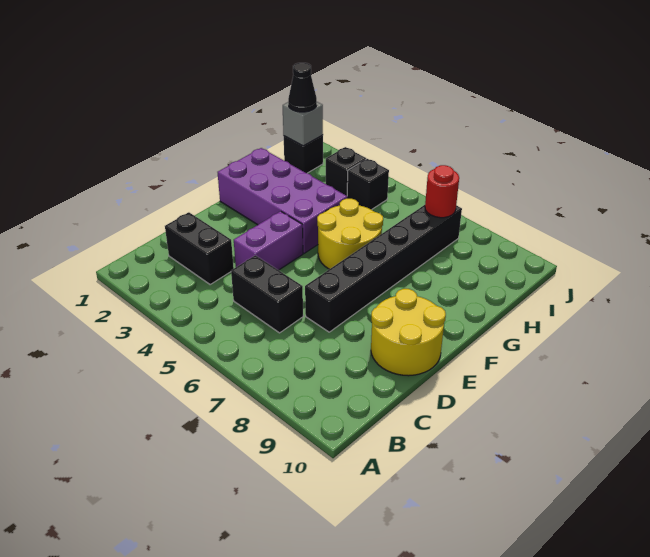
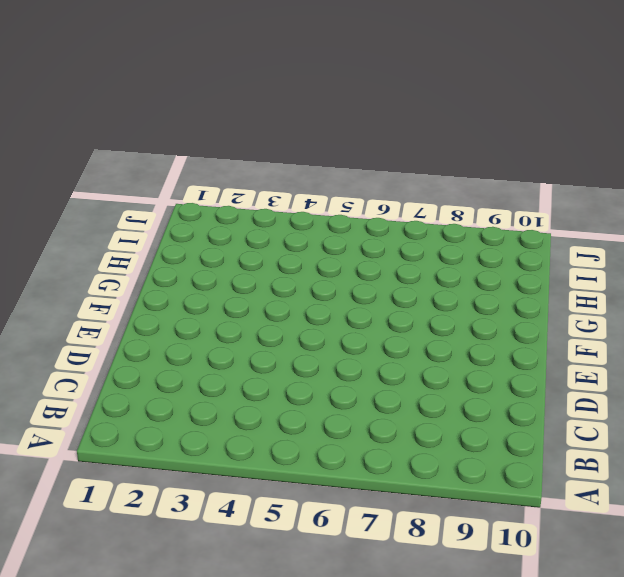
none -> black brick C2:C3 level 1
none -> black brick C5:C6 level 1
none -> purple brick D4:E4 level 1

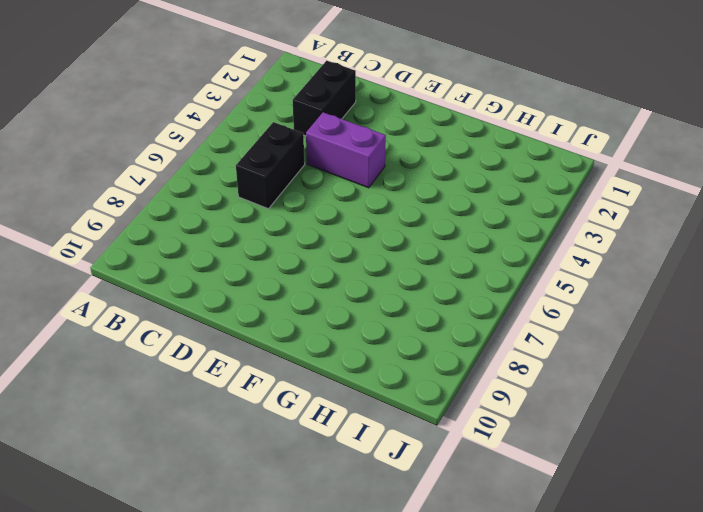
none -> black brick D7:I7 level 1
none -> yellow round brick D9:E10 level 1
none -> purple brick F1:G4 level 1

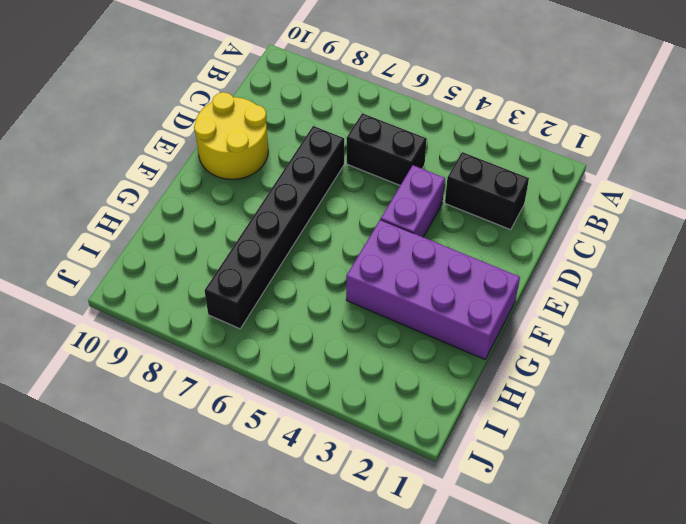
none -> yellow round brick F5:G6 level 1
none -> black brick I1 level 1
none -> black brick I3 level 1

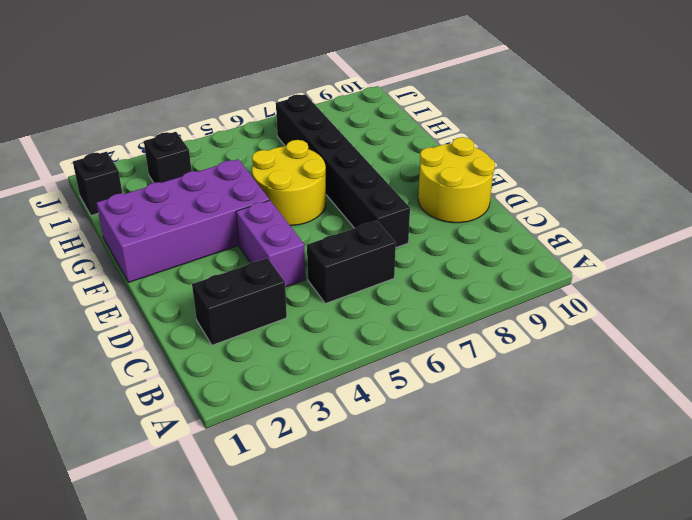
none -> black brick I4 level 1
none -> grey brick I1 level 2
none -> red round brick I7 level 2

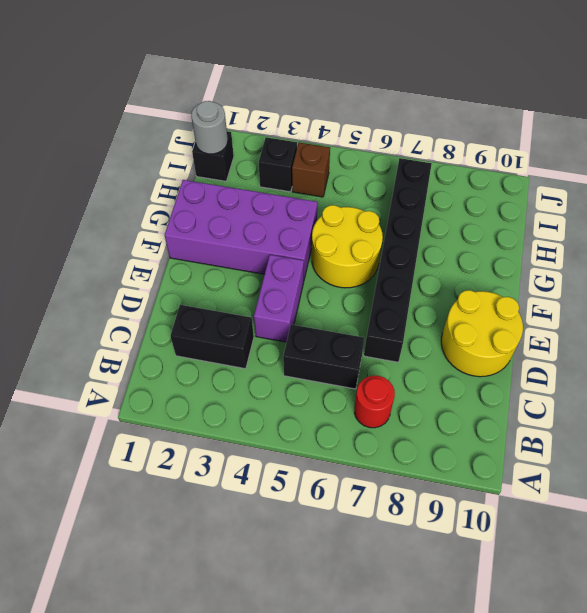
red round brick B7 level 1 -> red round brick I7 level 2
grey round brick I1 level 2 -> grey brick I1 level 2
brown brick I4 level 1 -> black brick I4 level 1
none -> black cone I1 level 3

